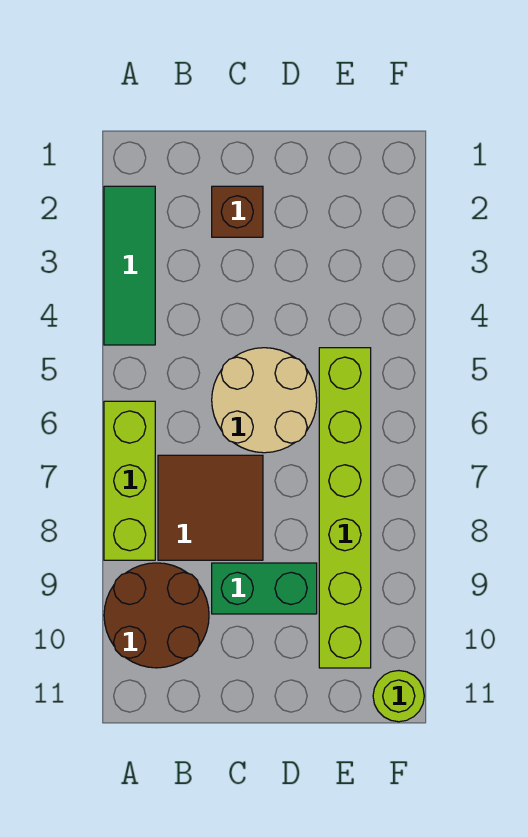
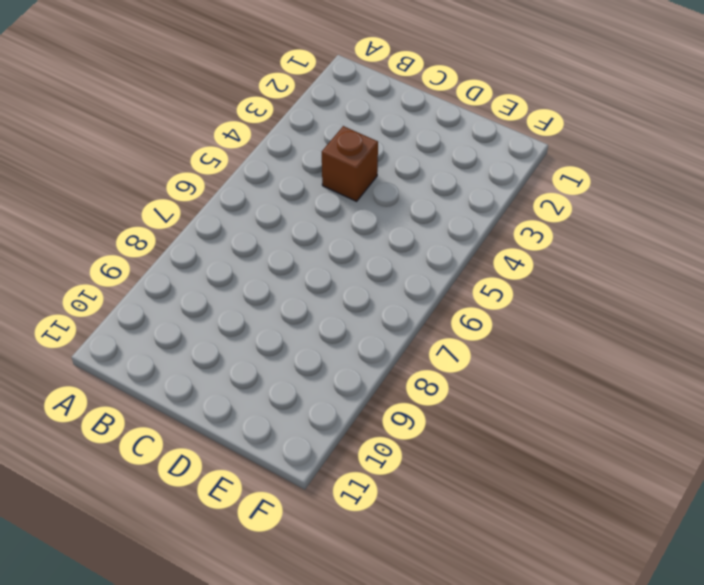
brown brick C4 level 1 -> brown brick C2 level 1
none -> green tile A2:A4 level 1
none -> lime brick A6:A8 level 1

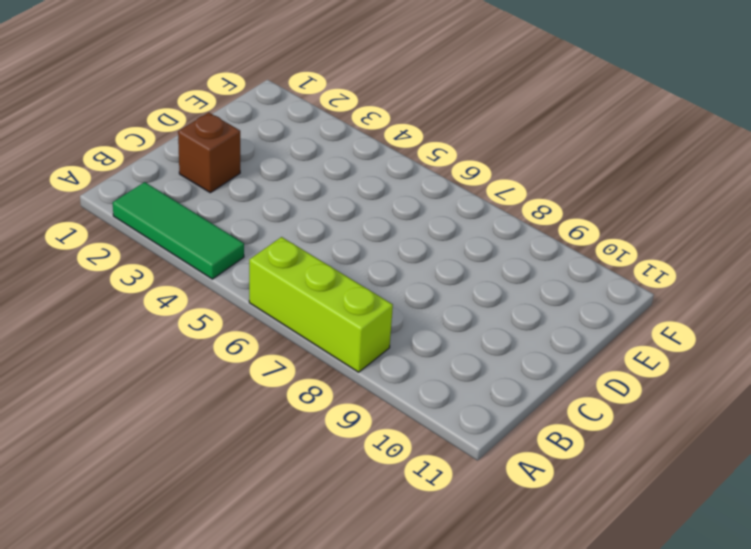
none -> brown round brick A9:B10 level 1
none -> brown tile B7:C8 level 1

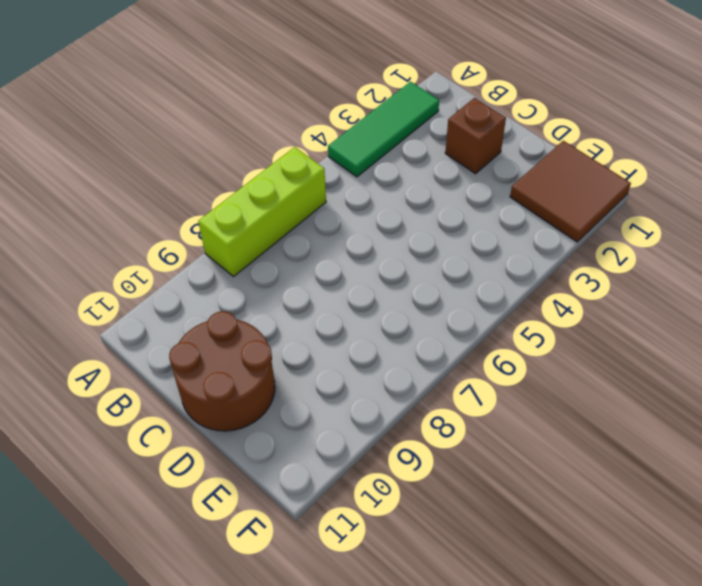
brown round brick C10:D11 level 1 -> brown round brick A9:B10 level 1
brown tile E1:F2 level 1 -> brown tile B7:C8 level 1
none -> tan round brick C5:D6 level 1
none -> green brick C9:D9 level 1

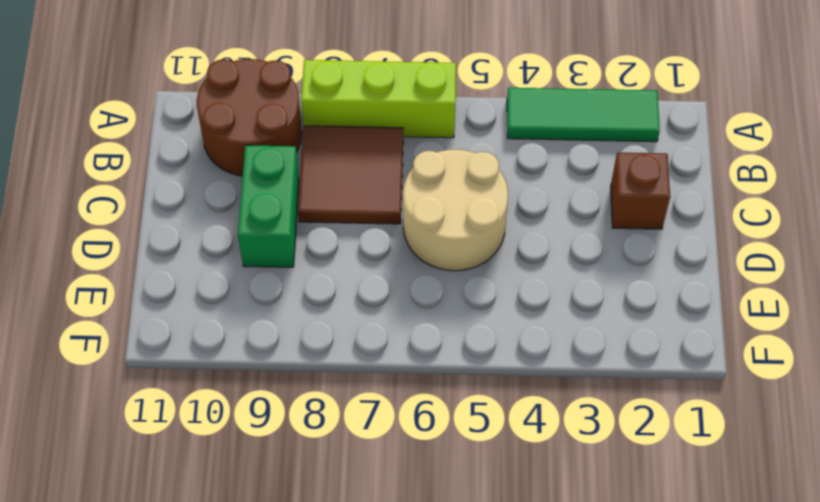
none -> lime brick E5:E10 level 1
none -> lime round brick F11 level 1

